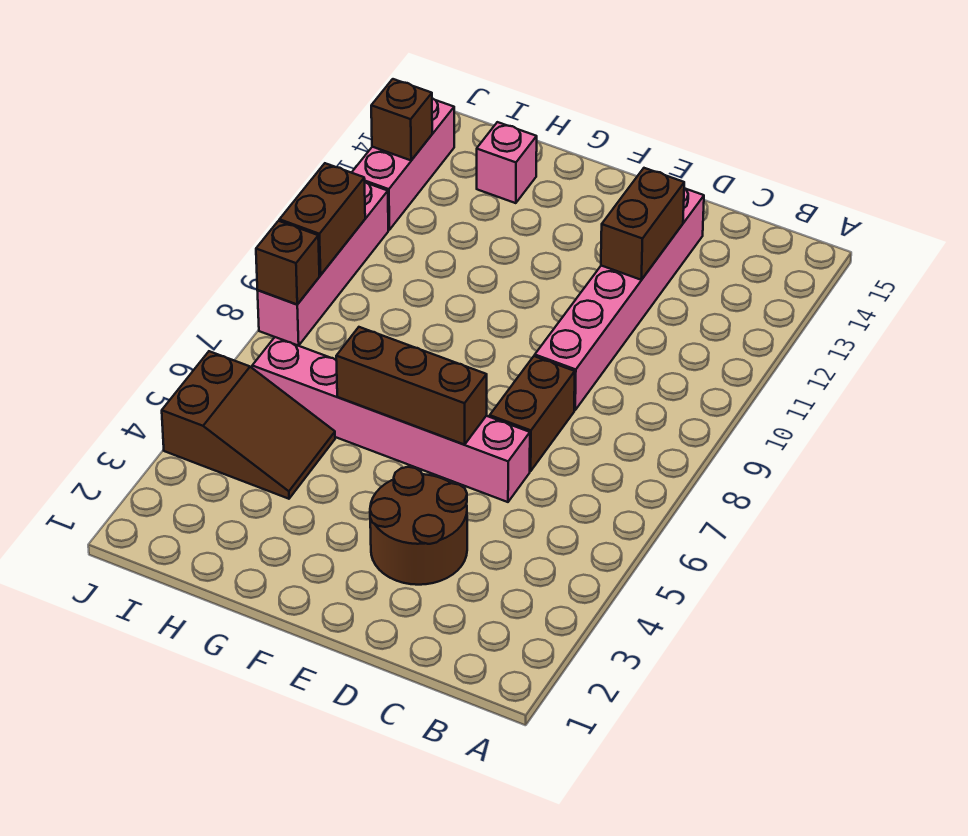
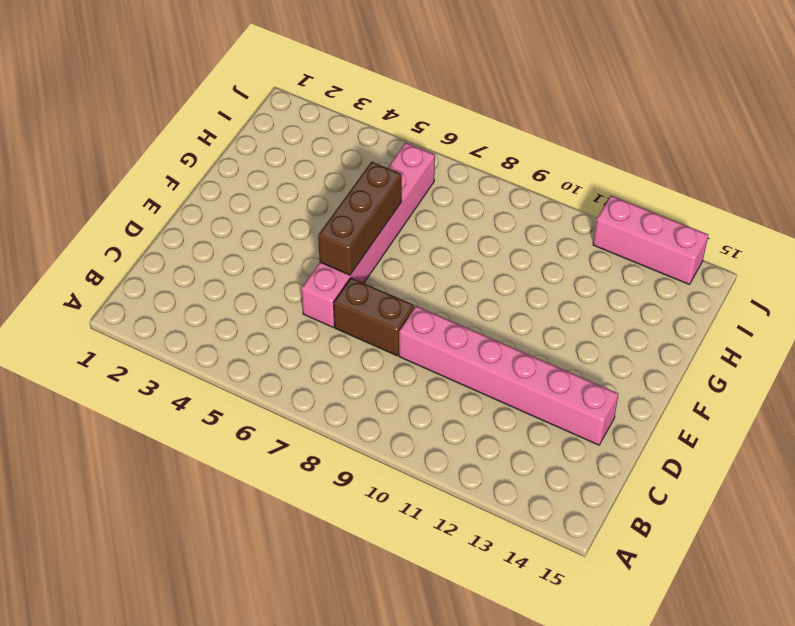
none -> brown round brick D3:E4 level 1
none -> brown slope H4:J5 level 1 top J
none -> pink brick H14 level 1

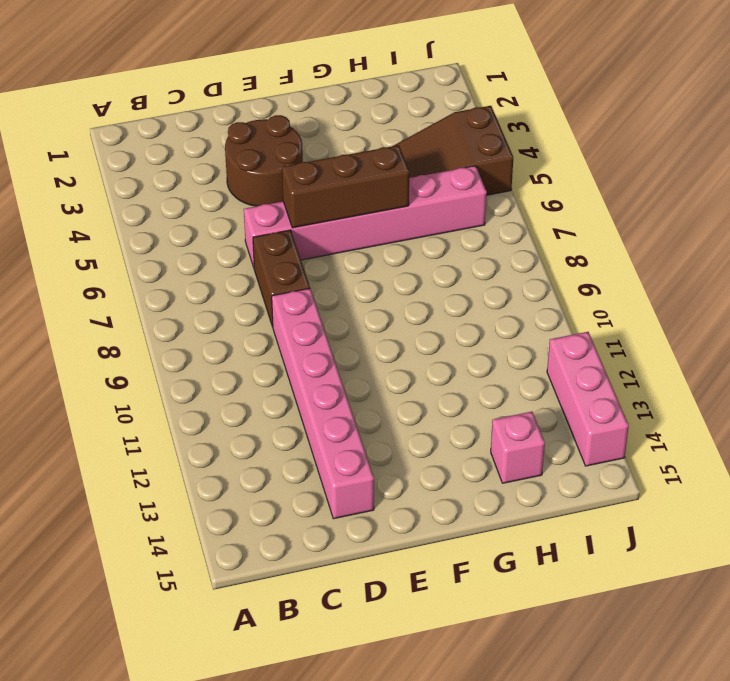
none -> pink brick J8:J11 level 1
none -> brown brick D12:D13 level 2
none -> brown brick J8 level 2

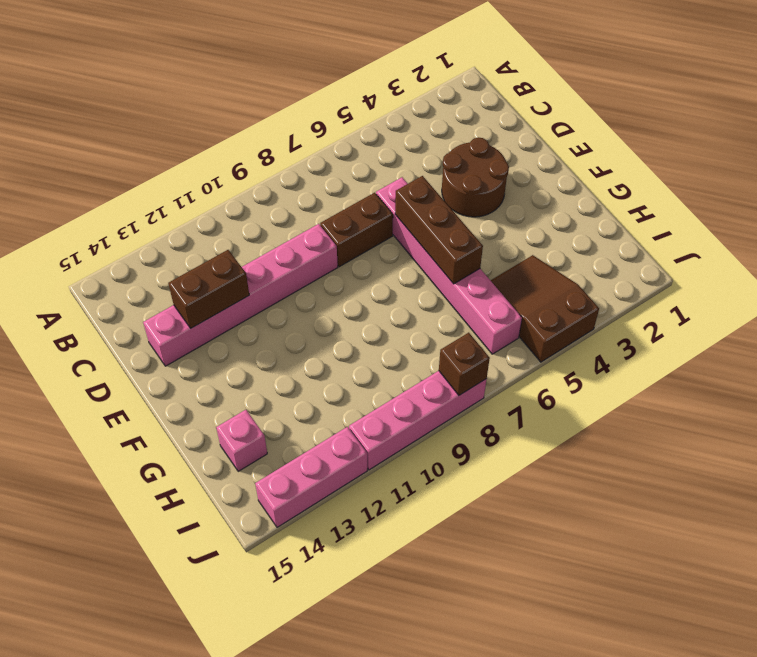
none -> brown brick J9:J10 level 2
none -> brown brick J13 level 2

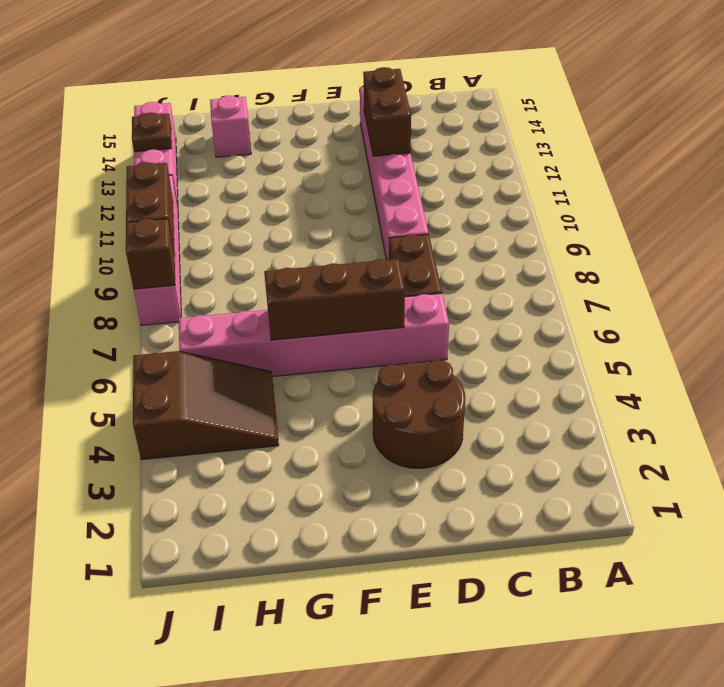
brown plate J13 level 2 -> brown brick J13 level 2

